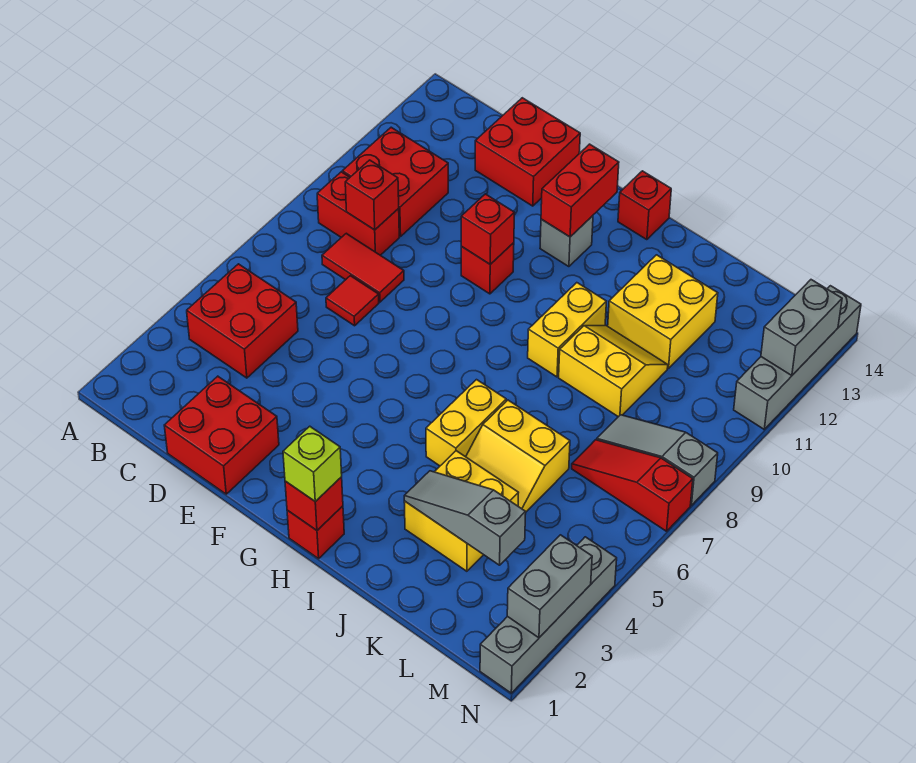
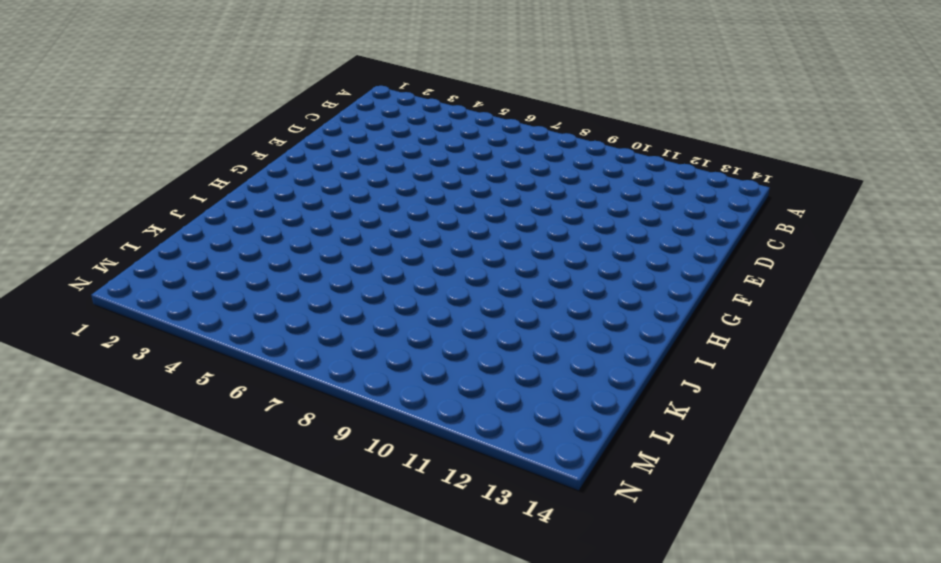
none -> red brick B4:C5 level 1
none -> red brick B9:C9 level 1
none -> red brick B10:C11 level 1

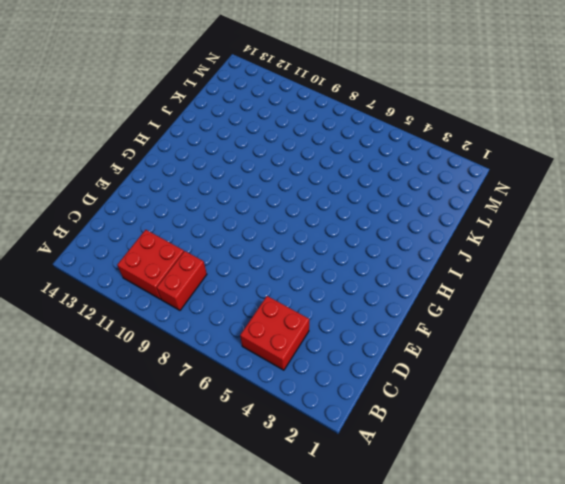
none -> red tile C8:D8 level 1
none -> red brick D1:E2 level 1
none -> red tile D7 level 1

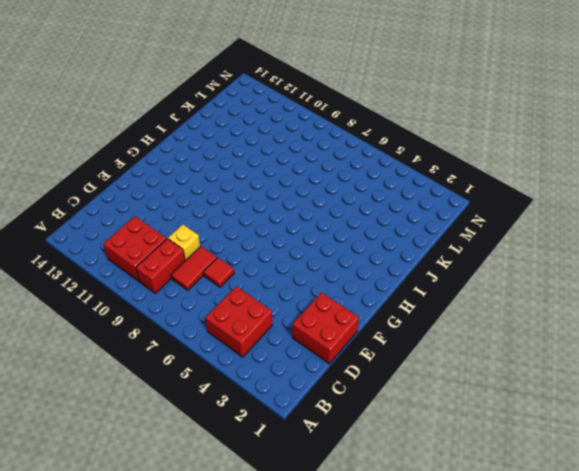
yellow brick D9 level 1 -> none
none -> red brick D13:E14 level 1
none -> red brick F10 level 1
none -> grey brick G12 level 1

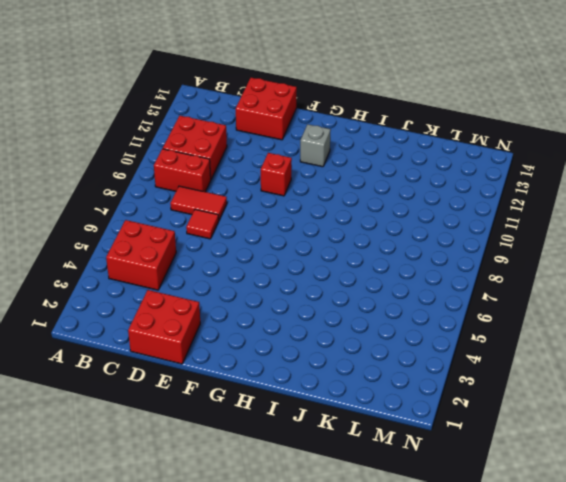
none -> red brick H1 level 1
none -> red brick H14 level 1
none -> yellow brick I5:I6 level 1

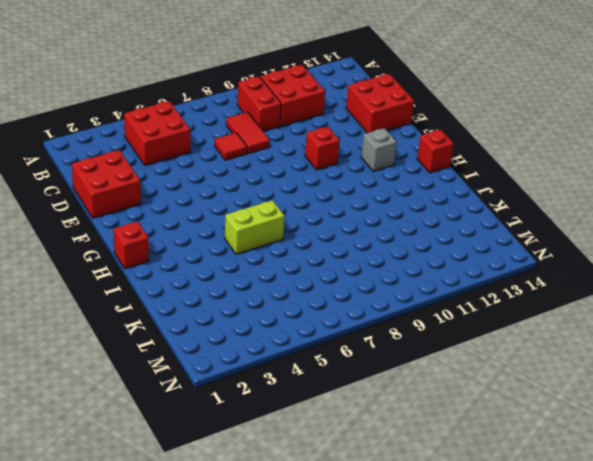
lime brick I5:I6 level 1 -> yellow brick I5:I6 level 1
none -> yellow brick I9:I10 level 1
none -> yellow brick J3:K4 level 1
none -> yellow slope J5:K6 level 1 top 6

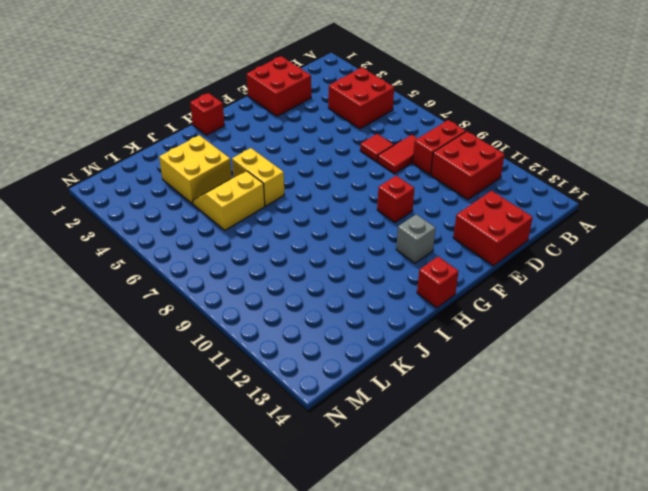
none -> yellow brick I9:I10 level 1
none -> yellow slope J9:K10 level 1 top 9
none -> yellow brick J11:K12 level 1

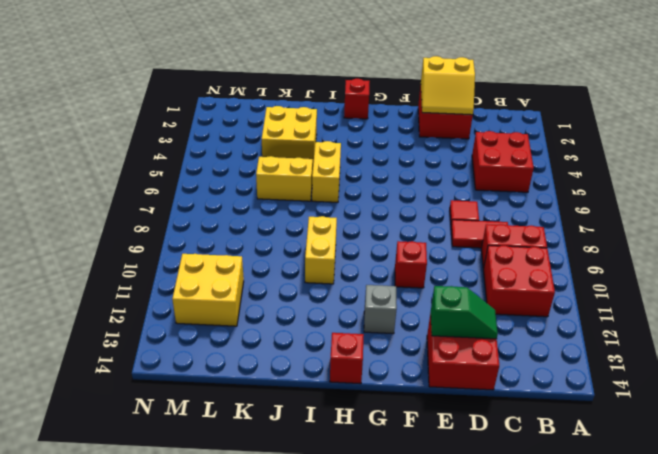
yellow slope D1:E2 level 2 top 1 -> yellow slope J9:K10 level 1 top 9
green slope D13:E13 level 2 top E -> none
yellow brick L11:M12 level 1 -> yellow brick J11:K12 level 1
none -> red slope L7:N7 level 1 top N
none -> grey slope L8:N8 level 1 top N
none -> grey brick N1:N4 level 1

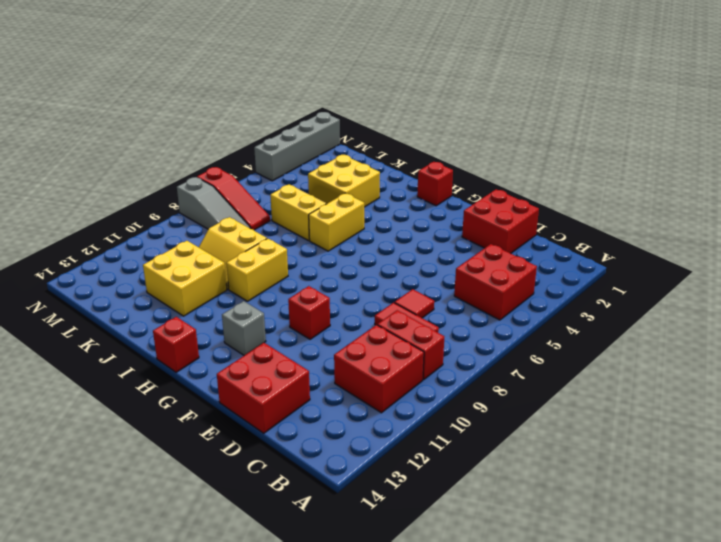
none -> grey brick N11:N14 level 1
none -> red brick C9 level 2
none -> red brick F10 level 2

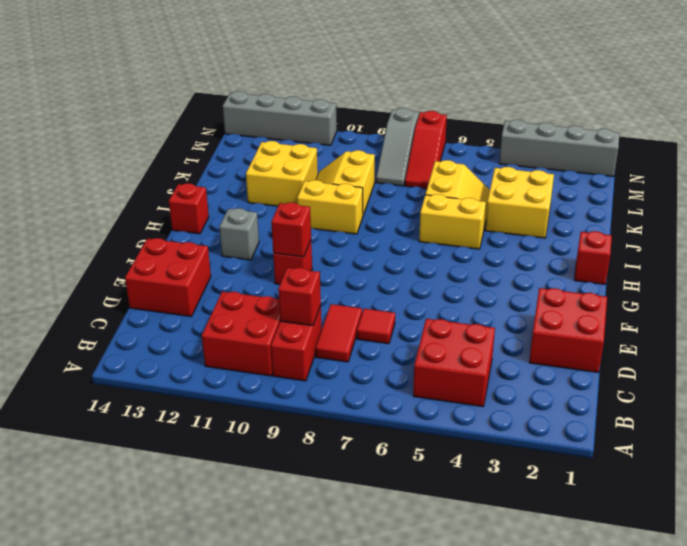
none -> red brick G12:G13 level 2
none -> red brick H1 level 2
none -> grey slope J3:L3 level 2 top L

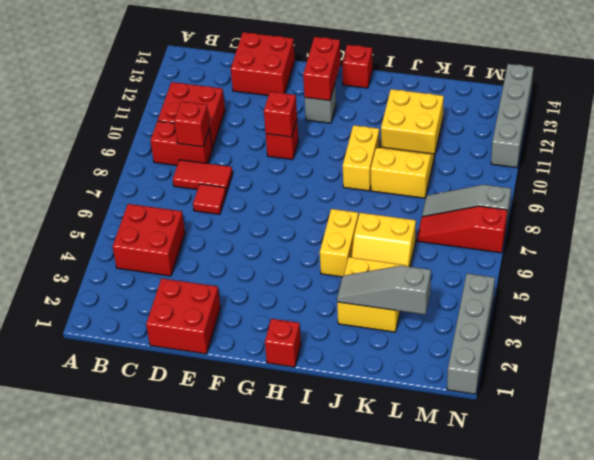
none -> red brick H1 level 2
none -> grey brick N2:N3 level 2
none -> grey brick N12:N13 level 2

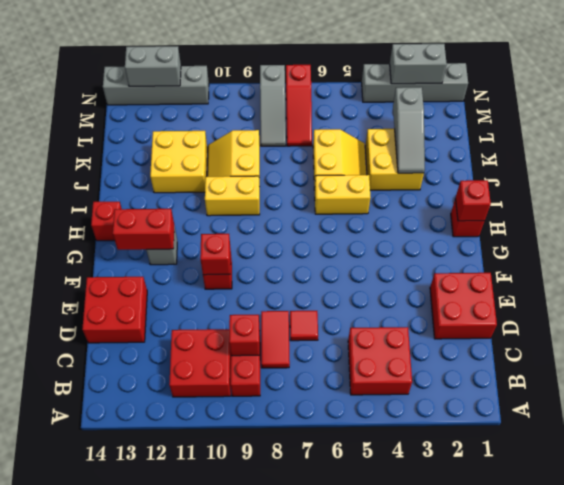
none -> lime brick H1 level 3

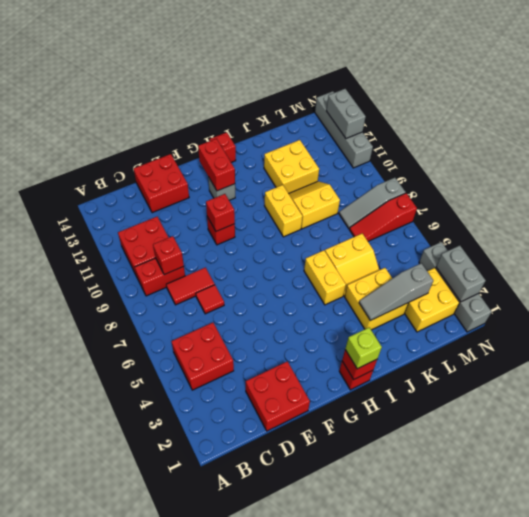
yellow brick L2:M3 level 1 -> none

